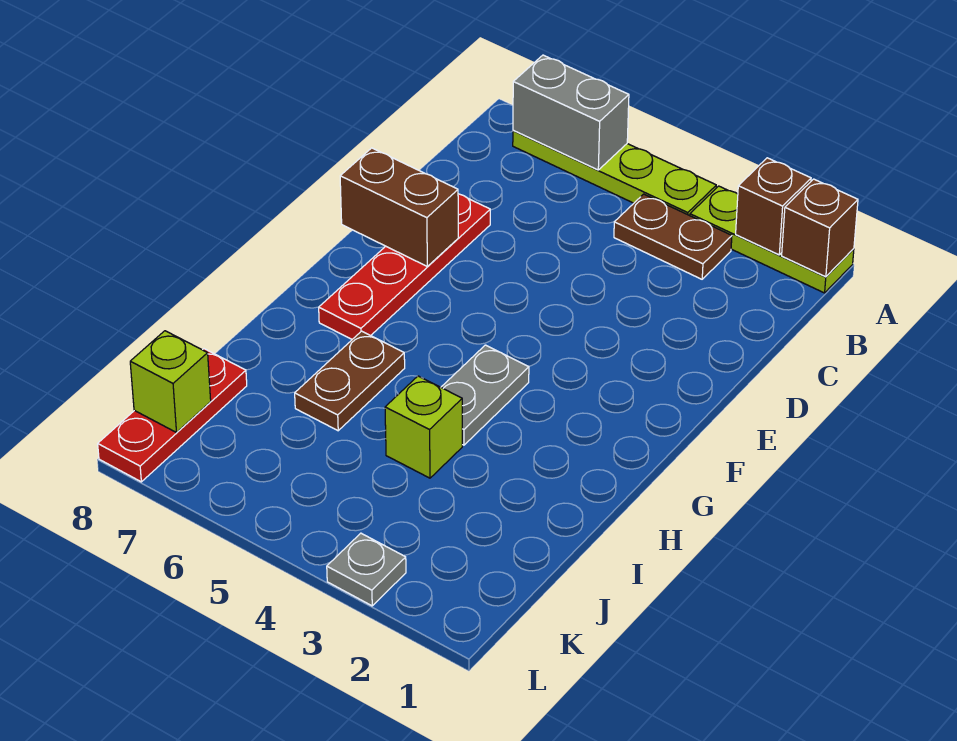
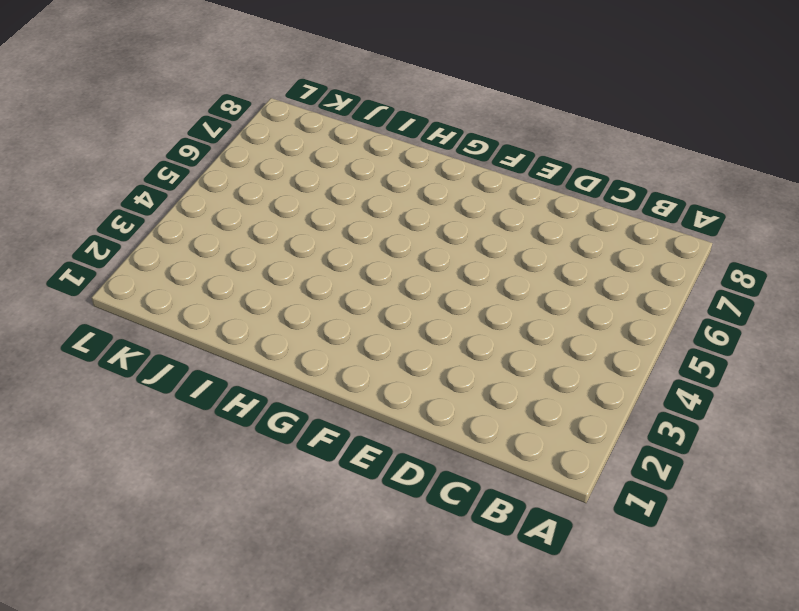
none -> lime plate A1:A3 level 1
none -> lime plate A4:A7 level 1
none -> brown plate B3:B4 level 1

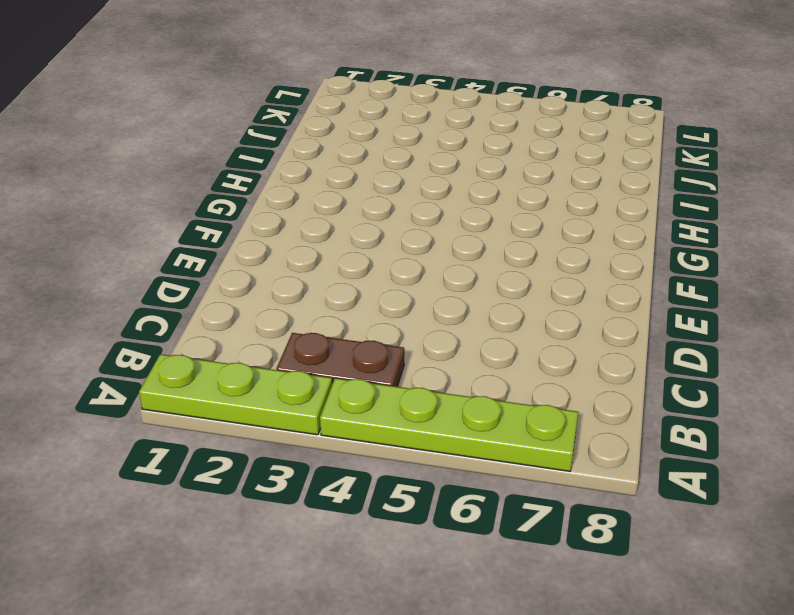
none -> red plate D7:G7 level 1
none -> grey plate G4:H4 level 1
none -> brown plate H6:I6 level 1

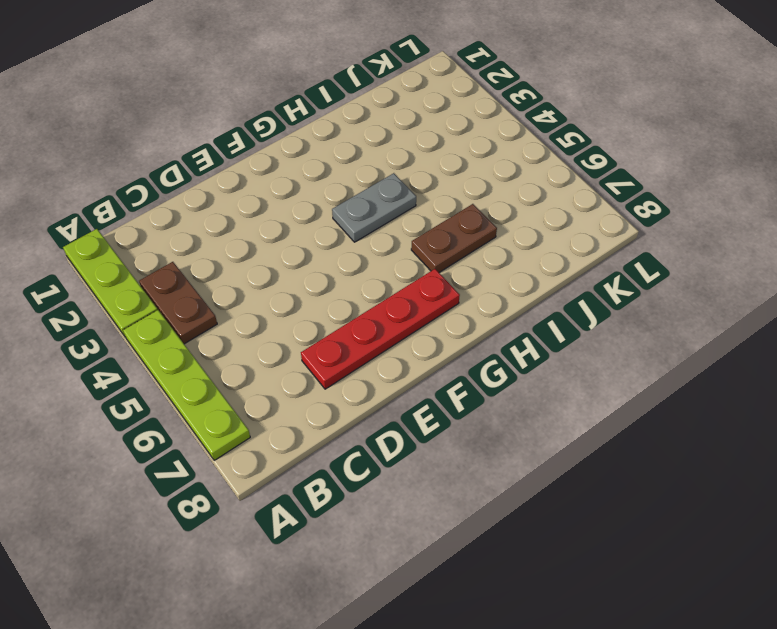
none -> lime brick I4 level 1
none -> red plate J8:L8 level 1
none -> grey plate L3 level 1

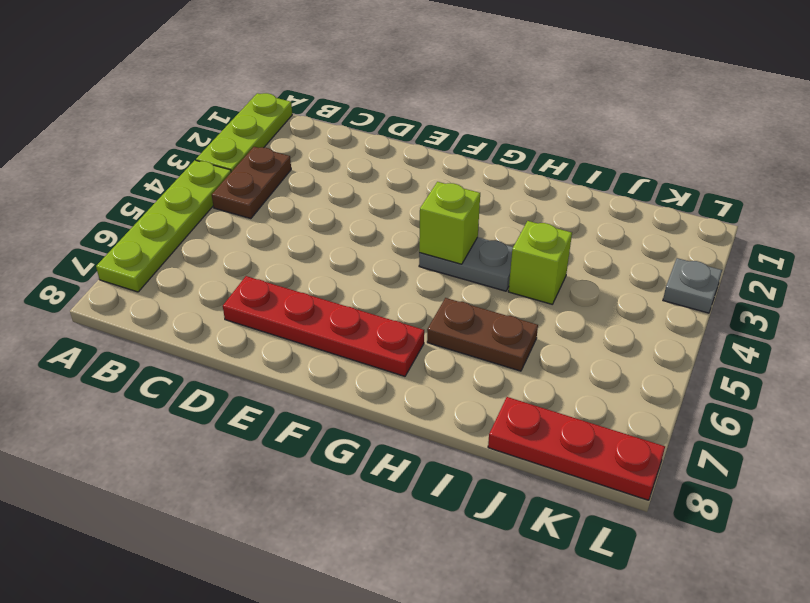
lime brick G4 level 2 -> lime brick K8 level 2
none -> brown brick A1 level 2
none -> brown brick A2 level 2
none -> grey brick A6:A7 level 2

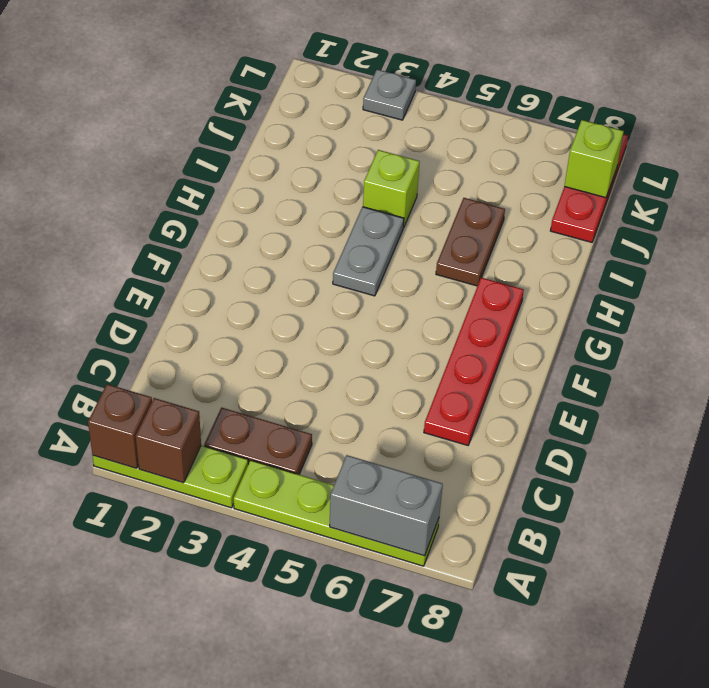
none -> brown brick E7:E8 level 2

